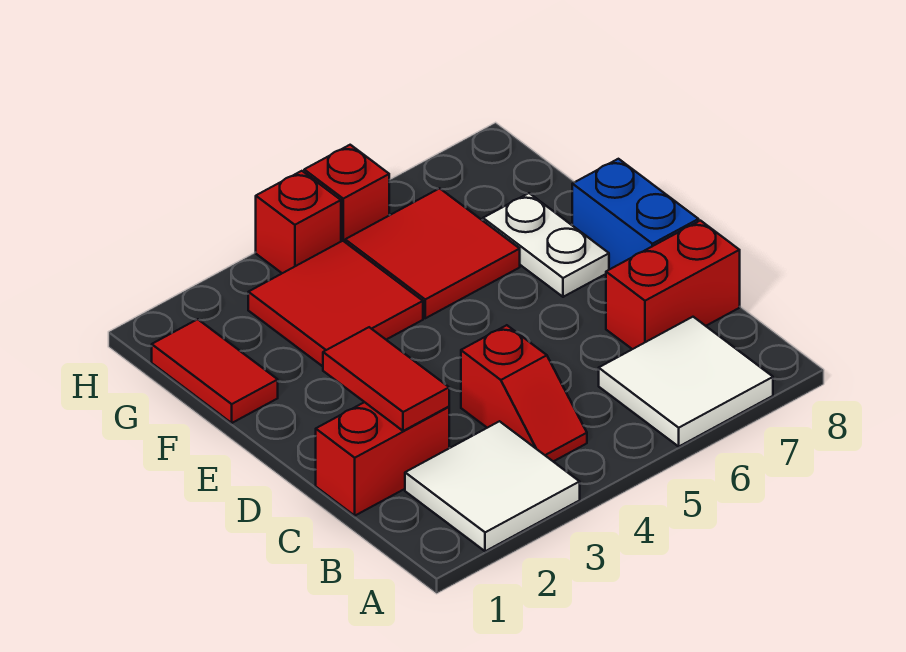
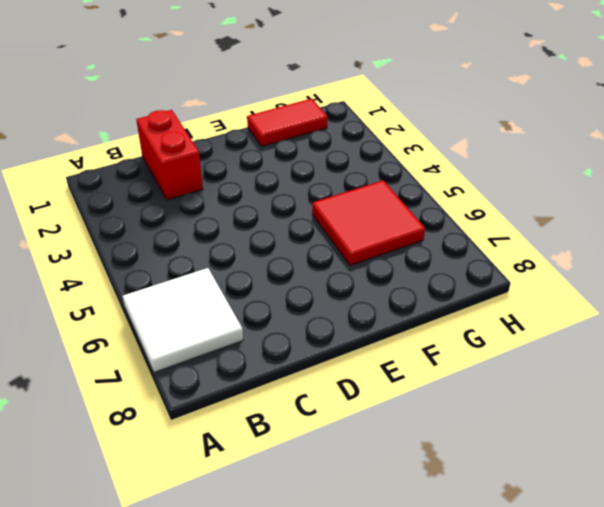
none -> white tile A2:B3 level 1
none -> red slope B4:C4 level 1 top C
none -> red brick C7:C8 level 1

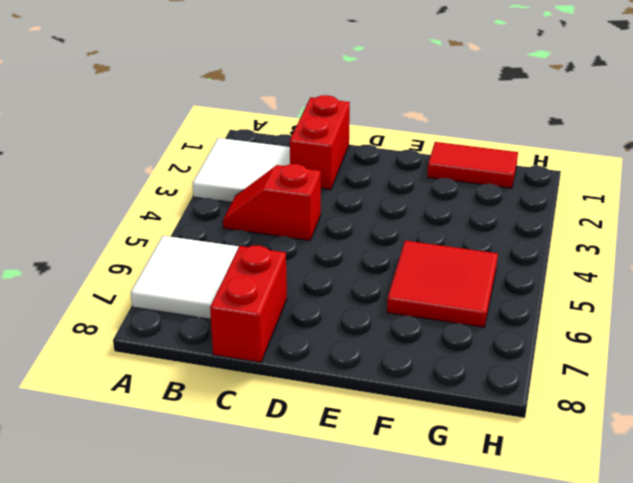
none -> blue brick D8:E8 level 1
none -> white plate E7:F7 level 1
none -> red tile F3:G4 level 1

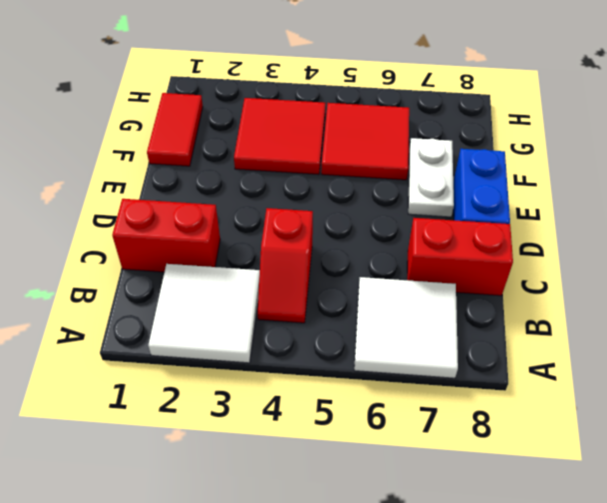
none -> red brick H4 level 1
none -> red brick H5 level 1
none -> red tile C2:D2 level 2

